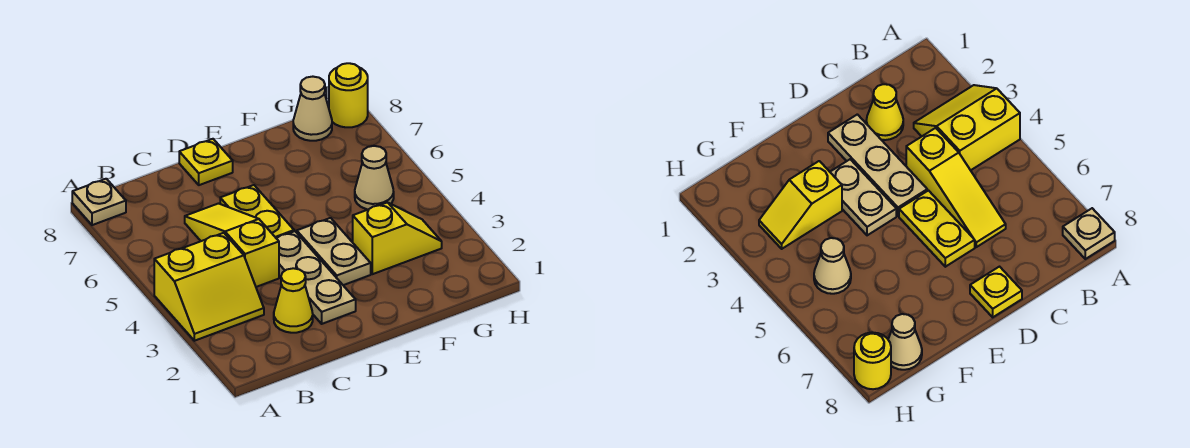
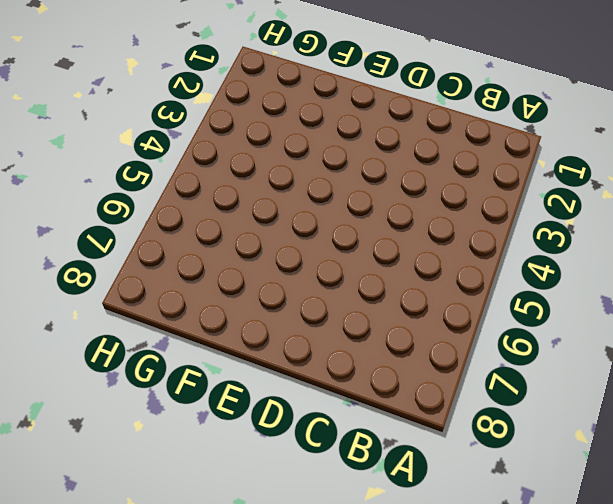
none -> yellow slope A3:B4 level 1 top 4
none -> tan plate A8 level 1
none -> yellow cone C2 level 1

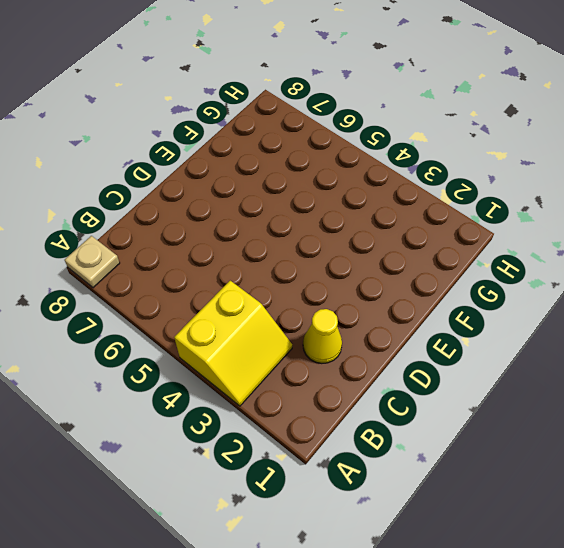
none -> yellow slope C4:C6 level 1 top 4
none -> tan plate D2:D4 level 1
none -> yellow plate D5:D6 level 1

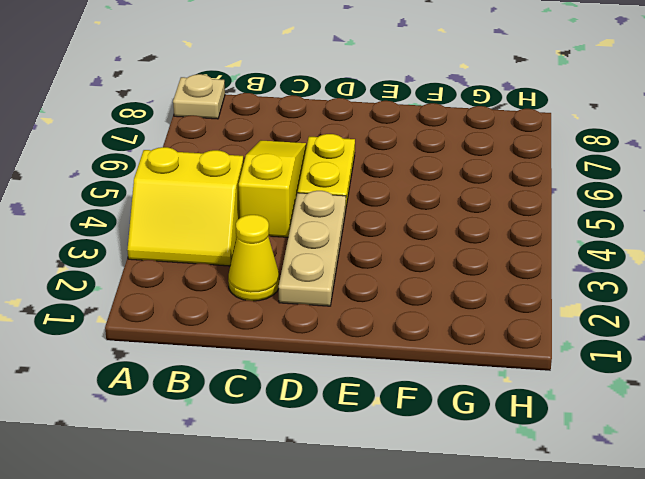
none -> yellow plate D8 level 1
none -> tan plate E3:E4 level 1
none -> yellow slope F3:G3 level 1 top F

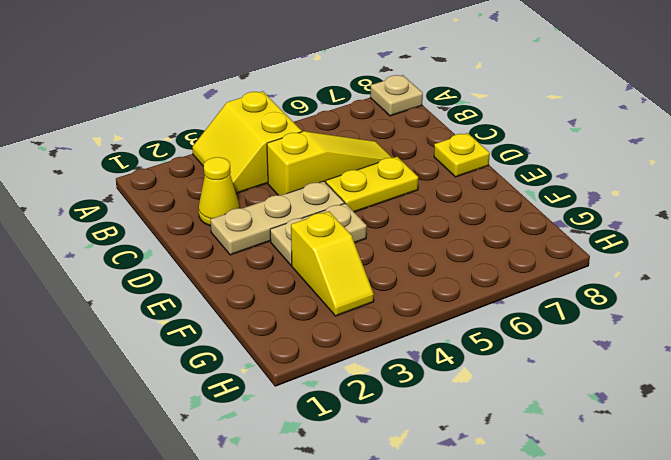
none -> tan cone G5 level 1
none -> tan cone G8 level 1
none -> yellow round brick H8 level 1

